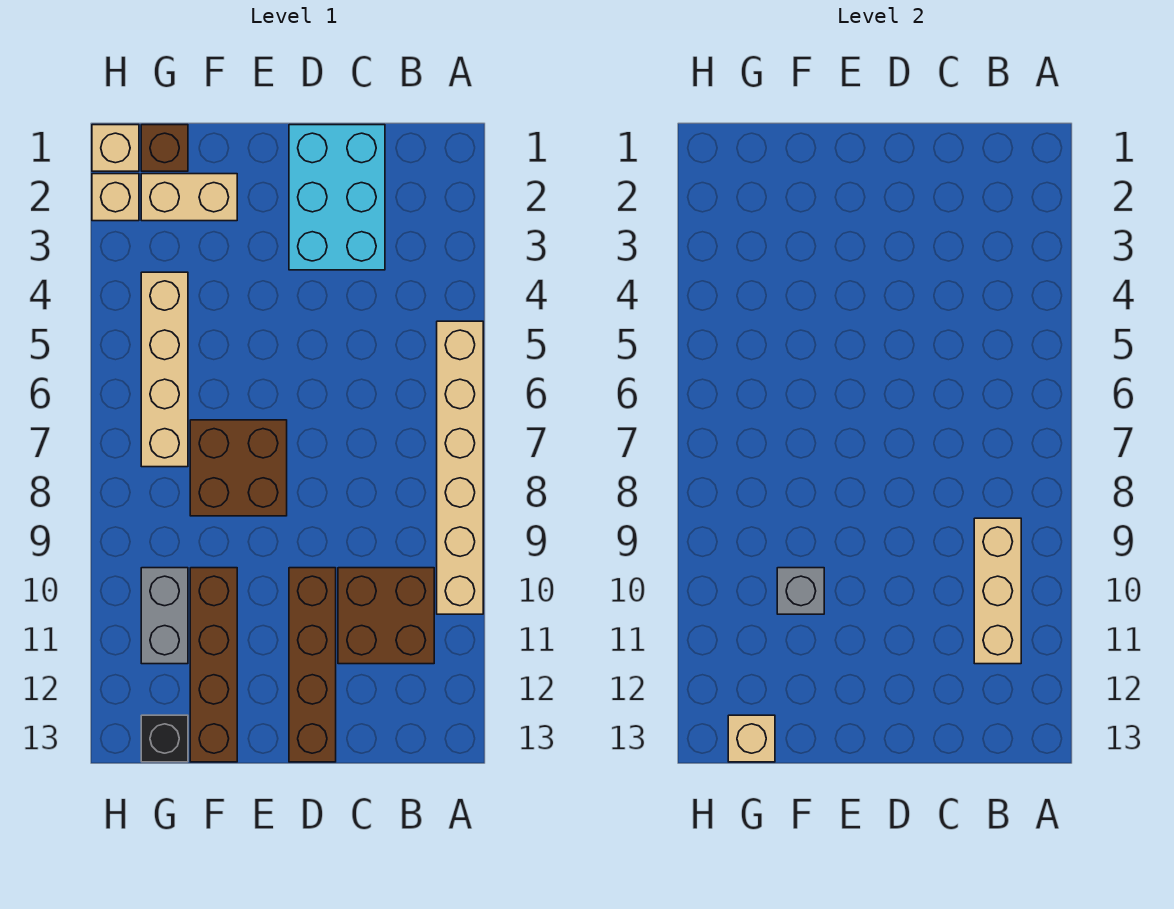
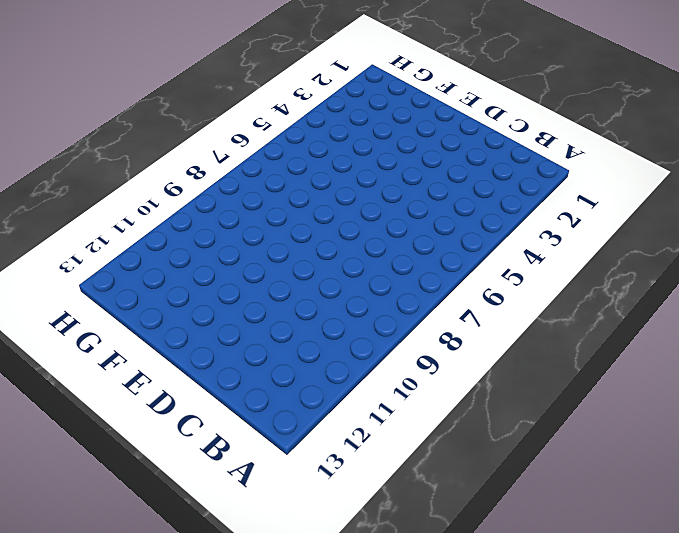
none -> tan brick A5:A10 level 1
none -> brown brick B10:C11 level 1
none -> cyan brick C1:D3 level 1

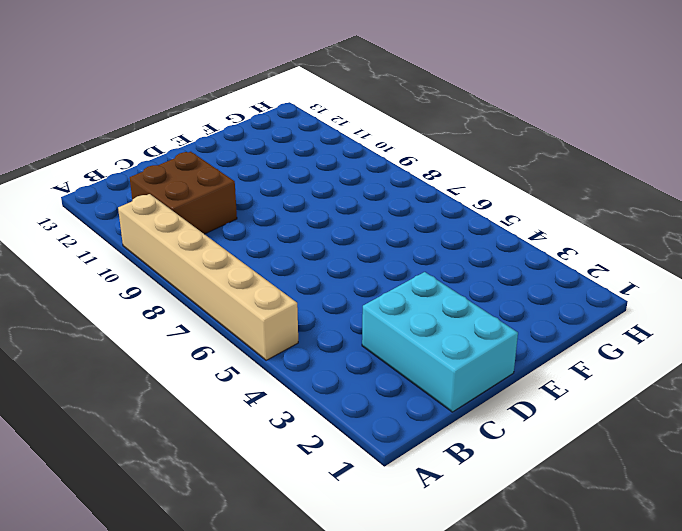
none -> brown brick D10:D13 level 1
none -> brown brick E7:F8 level 1
none -> tan brick F2:G2 level 1

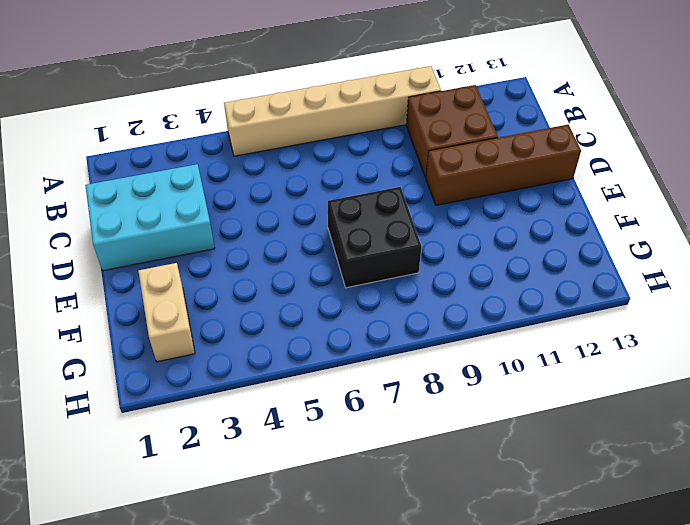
black brick E7:F8 level 1 -> brown brick E7:F8 level 1
none -> brown brick F10:F13 level 1
none -> brown brick G1 level 1
none -> tan brick G4:G7 level 1

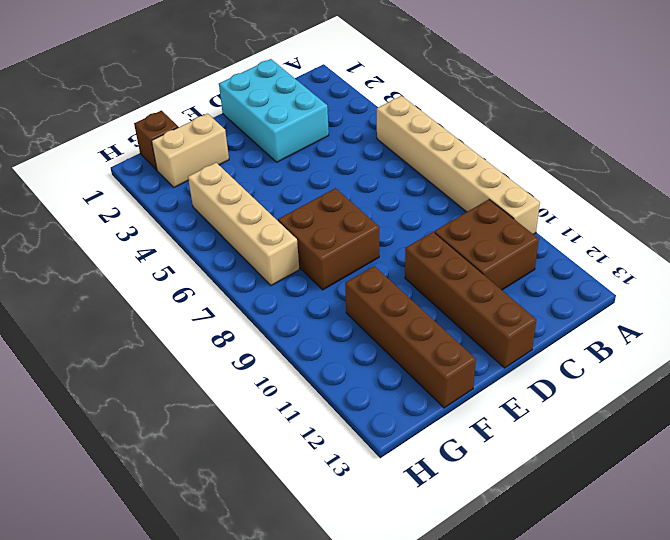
none -> grey brick G10:G11 level 1
none -> black brick G13 level 1
none -> tan brick H1 level 1

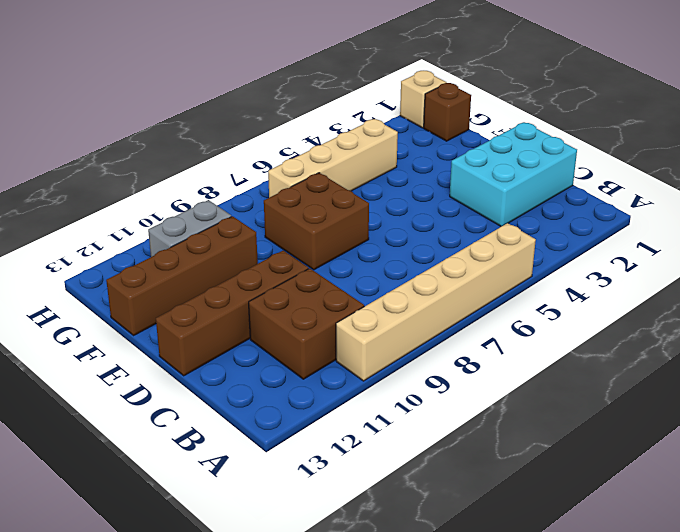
none -> tan brick F2:G2 level 1
none -> black brick G13 level 1
none -> tan brick H2 level 1

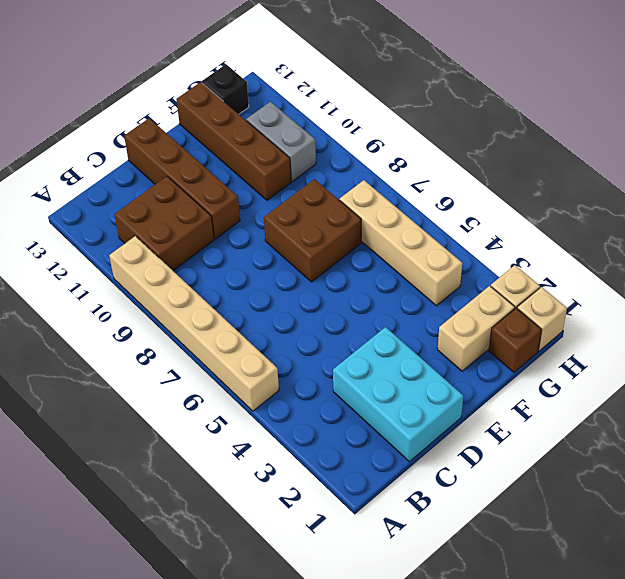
none -> tan brick B9:B11 level 2
none -> grey brick F10 level 2
none -> tan brick G13 level 2

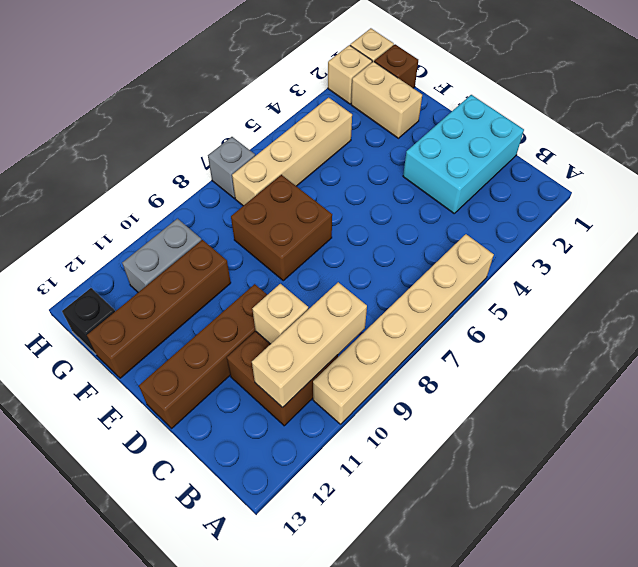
tan brick C10 level 2 -> tan brick G13 level 2
grey brick H7 level 1 -> grey brick F10 level 2

